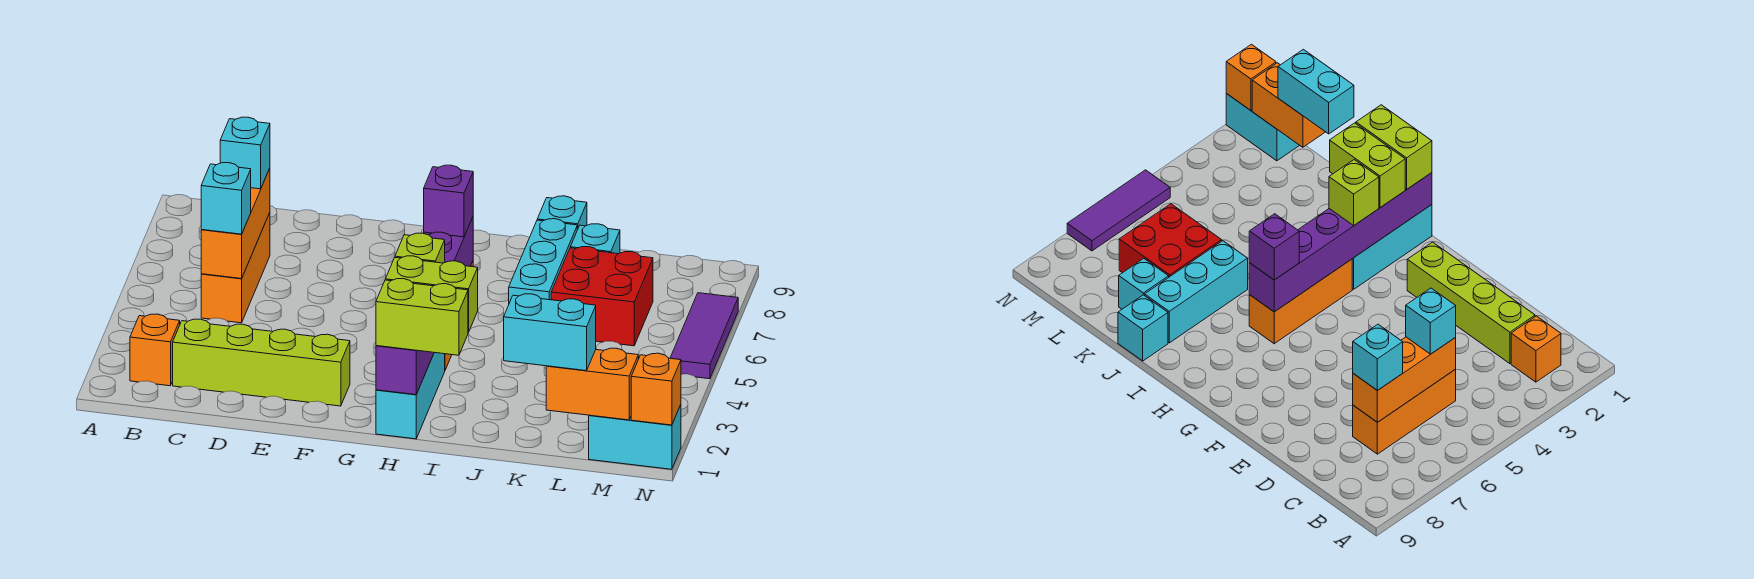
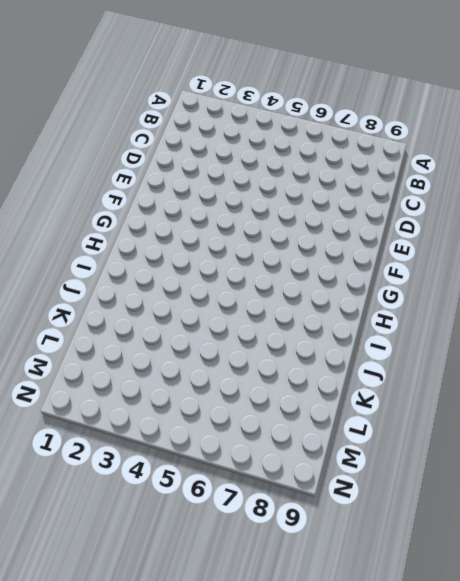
none -> orange brick B2 level 1
none -> lime brick C2:F2 level 1
none -> orange brick C5:C7 level 1

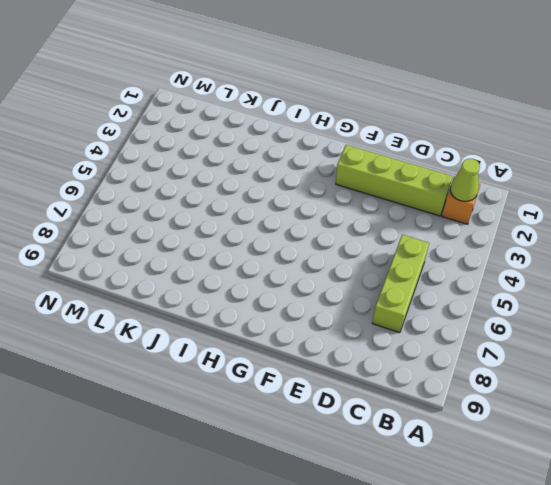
lime cone B2 level 2 -> none
lime brick C5:C7 level 1 -> orange brick C5:C7 level 1
none -> cyan brick H1:H3 level 1
none -> orange brick H4:H6 level 1
none -> cyan brick J6:J8 level 1

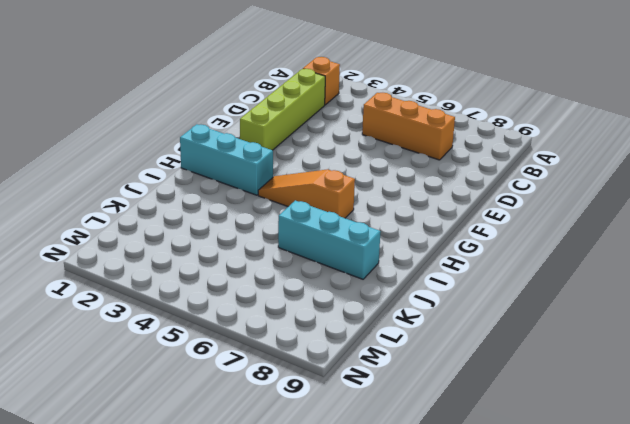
orange slope H4:H6 level 1 top 6 -> orange brick H4:H6 level 1
none -> cyan brick J9 level 1
none -> red brick K6:L7 level 1
none -> cyan brick K8 level 1

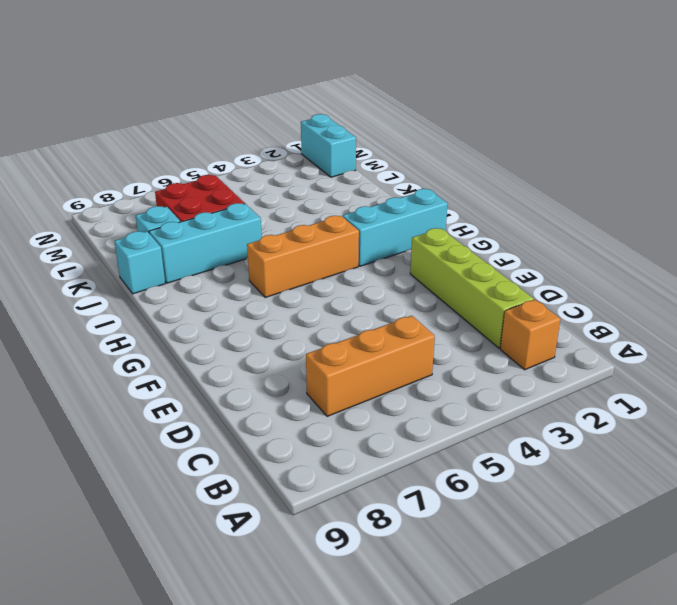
none -> purple tile N5:N7 level 1
none -> orange brick C5:C7 level 2
none -> purple brick H1:H6 level 2

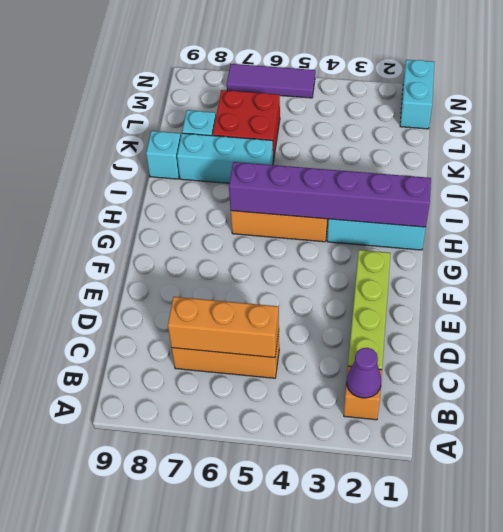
purple cone B2 level 2 -> none
none -> orange brick L1:M1 level 2
none -> orange brick N1 level 2
none -> cyan brick C5 level 3

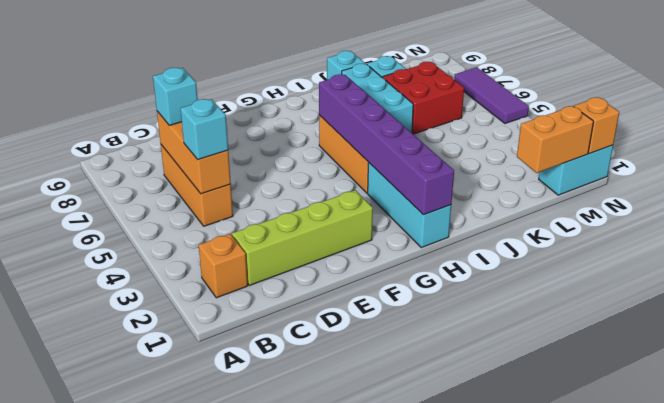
none -> lime brick H1:I1 level 3
none -> lime brick H2:I2 level 3
none -> lime brick H3 level 3

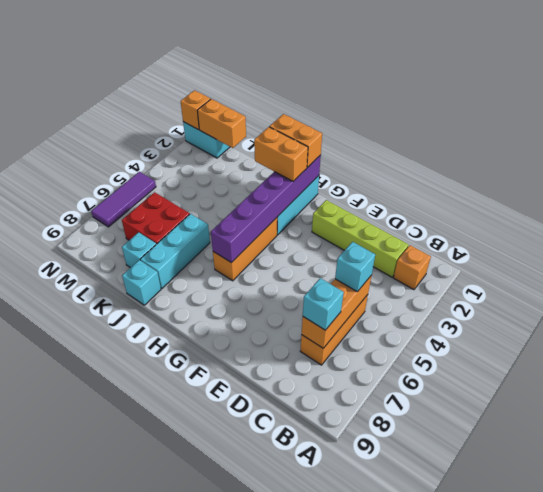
orange brick H1:I1 level 3 -> lime brick H1:I1 level 3
orange brick H2:I2 level 3 -> lime brick H2:I2 level 3
none -> lime brick H3 level 3
none -> purple brick H6 level 3
none -> cyan brick K1:L1 level 3

